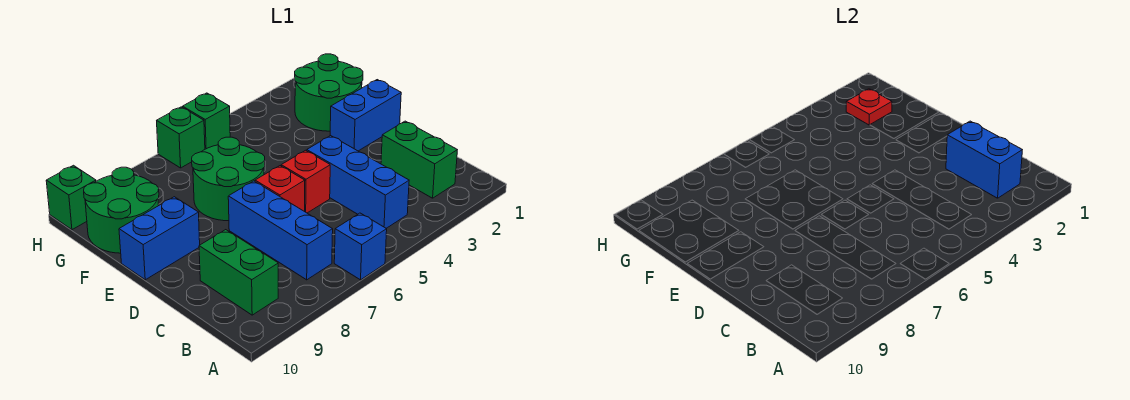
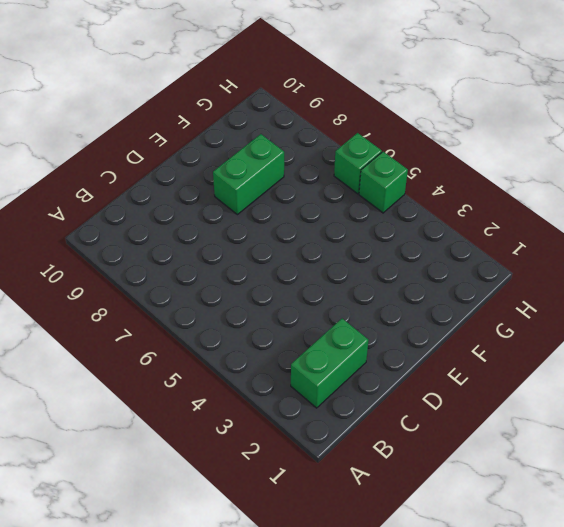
green brick E8:F8 level 1 -> green brick B9:C9 level 1
none -> blue brick A6 level 1
none -> blue brick B4:D4 level 1
none -> blue brick B7:D7 level 1

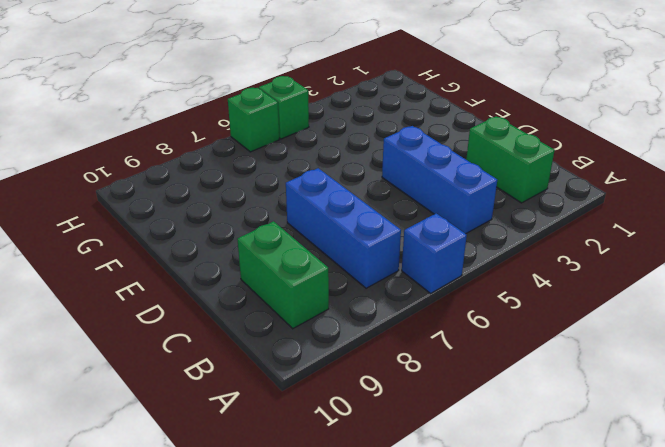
none -> red brick D5 level 1
none -> red brick D6 level 1
none -> blue brick E1:E2 level 1

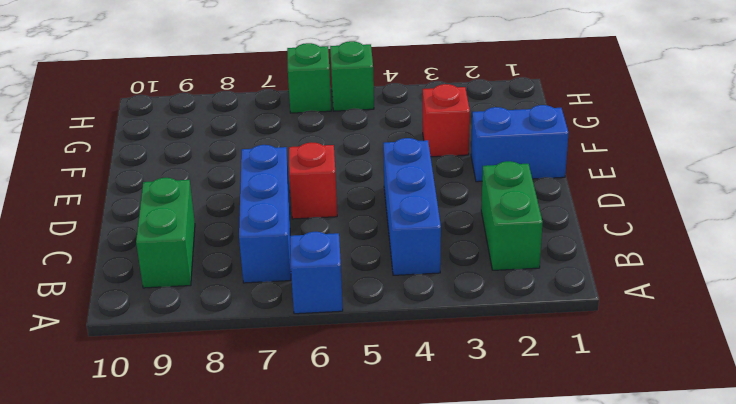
red brick F3 level 1 -> red brick D5 level 1
none -> green round brick E6:F7 level 1
none -> blue brick E9:E10 level 1
none -> green round brick F1:G2 level 1

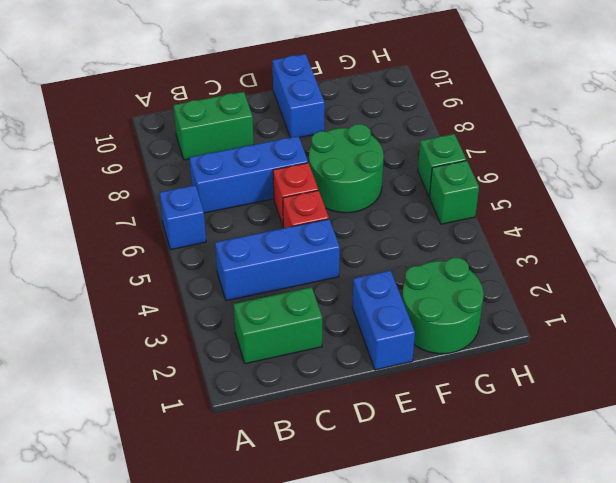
none -> green round brick F9:G10 level 1
none -> green brick H10 level 1
none -> blue brick B2:C2 level 2

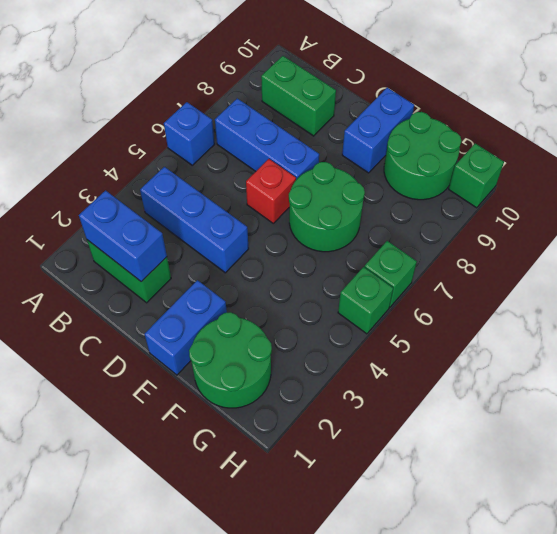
none -> red brick D5 level 1
none -> red plate G2 level 2

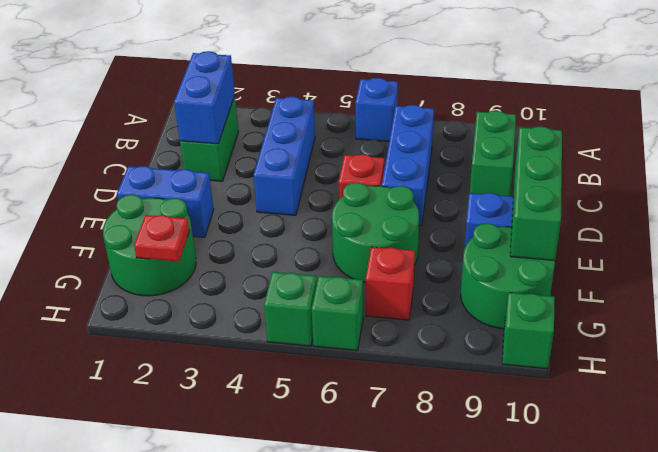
green brick D10:F10 level 2 -> none
red brick G7 level 1 -> red brick D5 level 1

